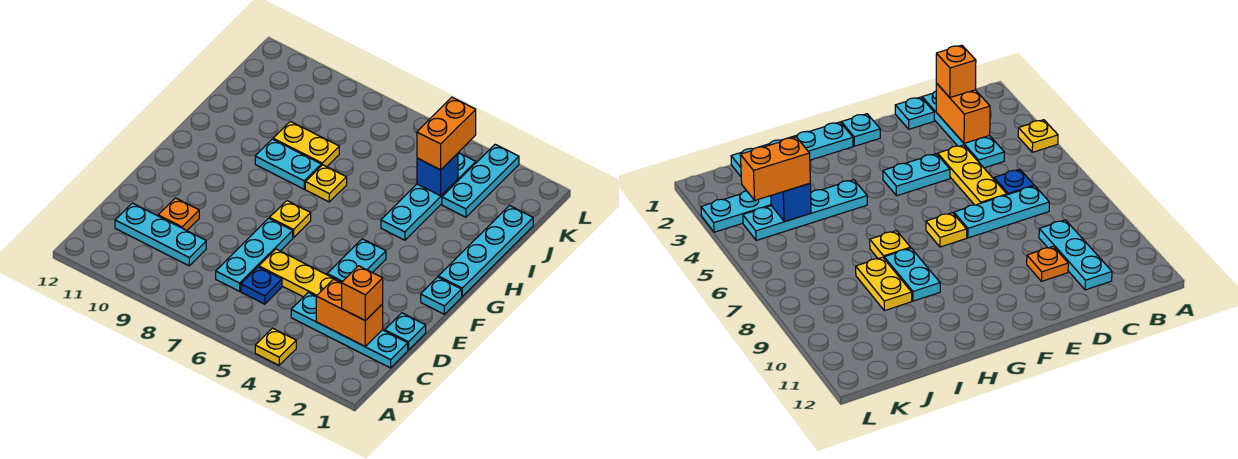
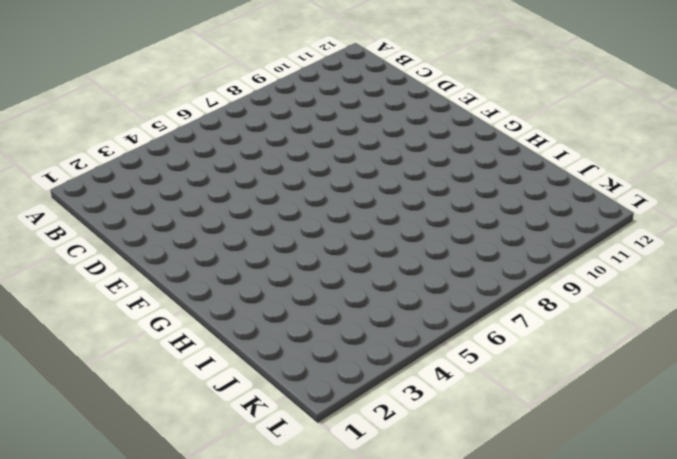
none -> yellow plate A4 level 1
none -> cyan plate C1:C4 level 1
none -> blue plate C6 level 1

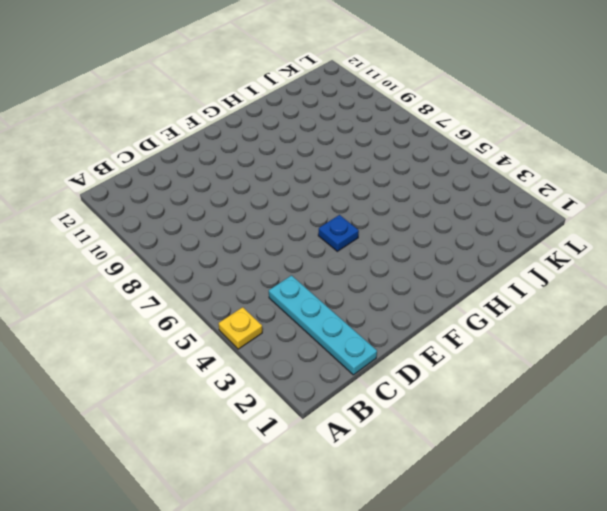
blue plate F5 level 1 -> blue plate C6 level 1
none -> cyan plate C7:E7 level 1
none -> cyan plate C9:C11 level 1
none -> cyan plate D1 level 1

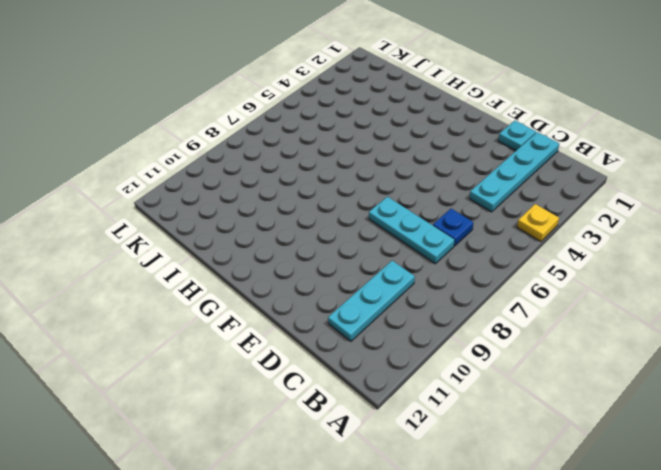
none -> yellow plate D4:D6 level 1
none -> orange plate D10 level 1
none -> cyan plate E4:F4 level 1

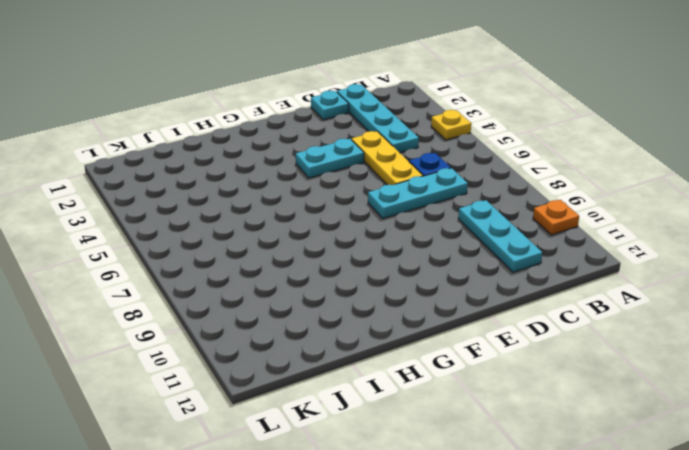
orange plate A10 level 1 -> orange plate D10 level 1
none -> cyan plate F1 level 1
none -> yellow plate F7 level 1
none -> cyan plate G1:J1 level 1

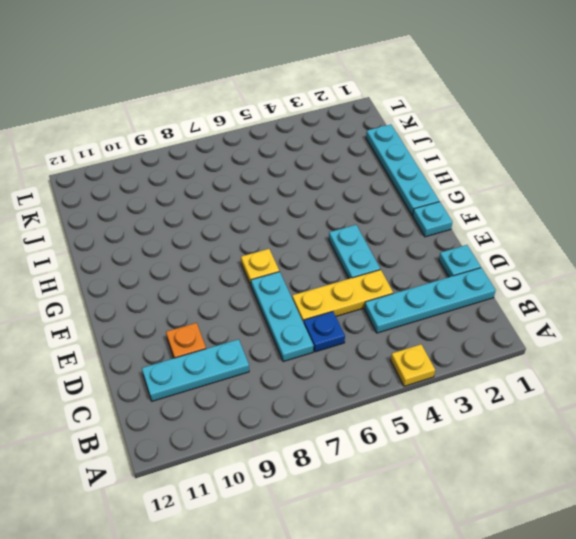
none -> cyan plate H4:K4 level 1
none -> yellow plate H7 level 1
none -> cyan plate H8:H9 level 1

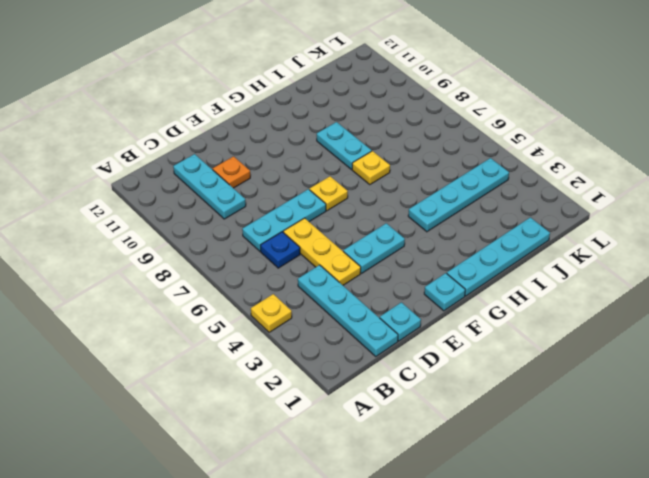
none -> yellow plate I8:I9 level 1
none -> cyan plate J3:L3 level 1
none -> orange brick C2:C3 level 2

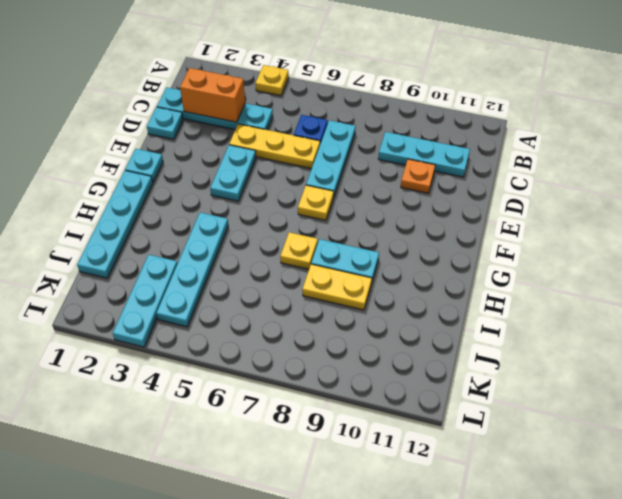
none -> blue brick J4 level 2
none -> orange brick C2 level 3
none -> orange brick J4:K4 level 3

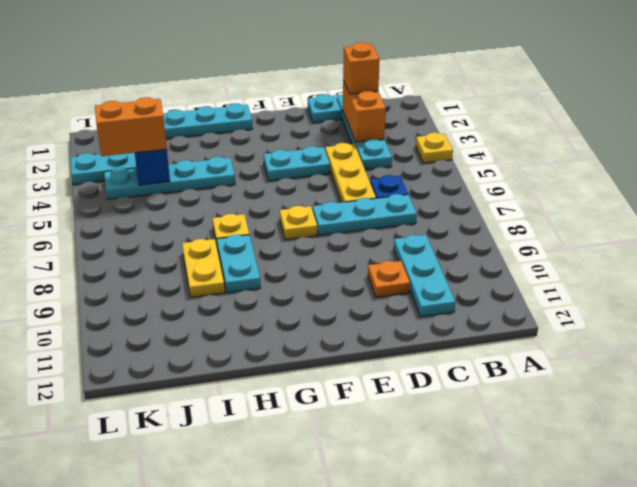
none -> cyan plate F1 level 1

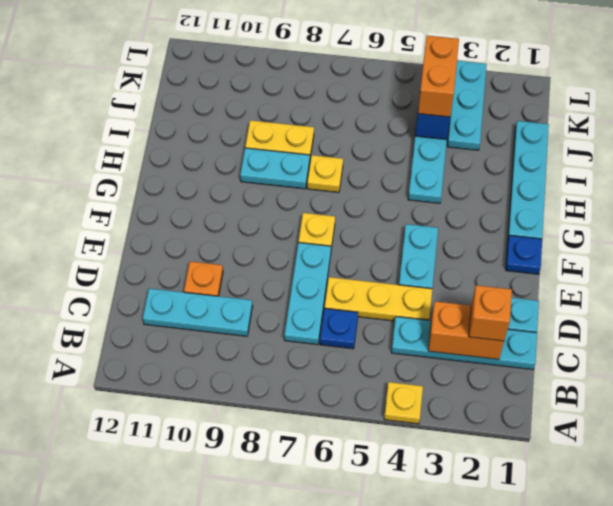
blue plate F1 level 1 -> cyan plate F1 level 1

